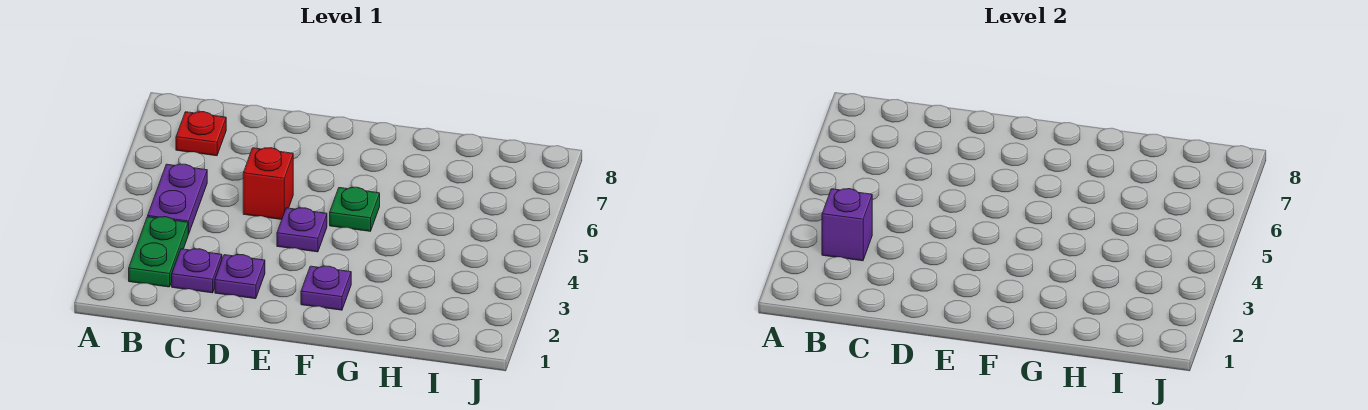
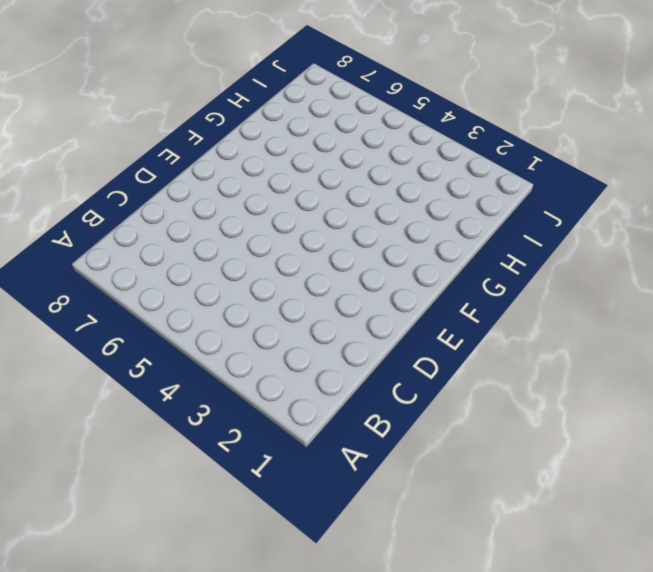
none -> green plate B2:B3 level 1
none -> purple plate B4:B5 level 1

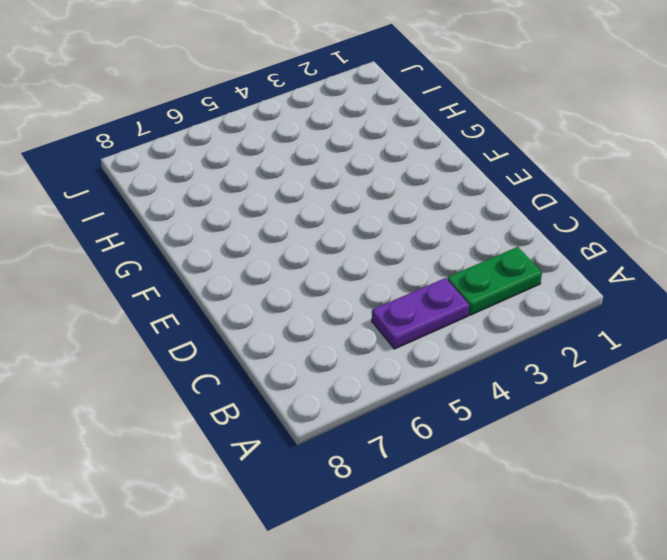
none -> red plate B7 level 1
none -> purple plate C2 level 1

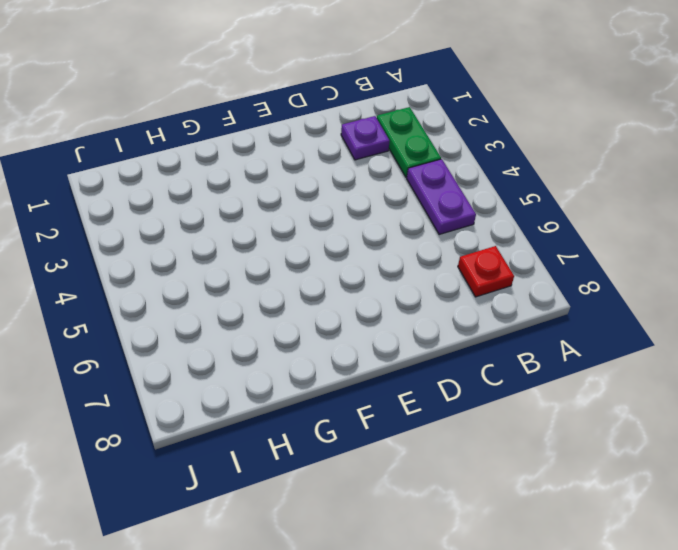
none -> purple plate D2 level 1
none -> red brick D5 level 1

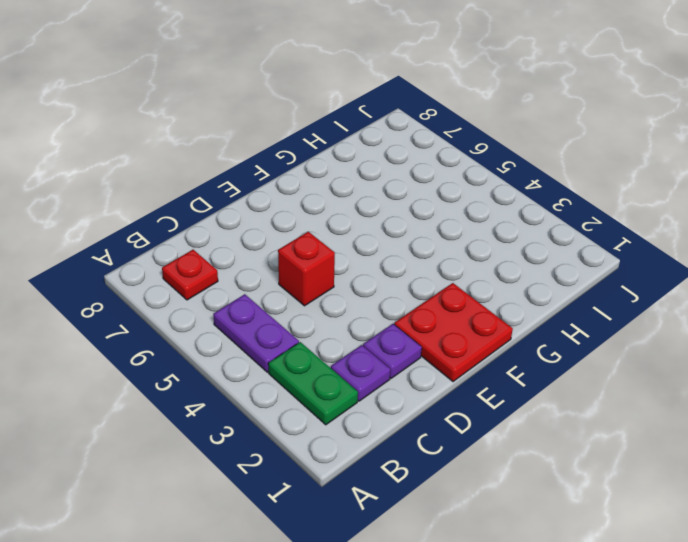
red plate E1:F2 level 1 -> purple plate F2 level 1
none -> purple plate E4 level 1
none -> green plate F5 level 1

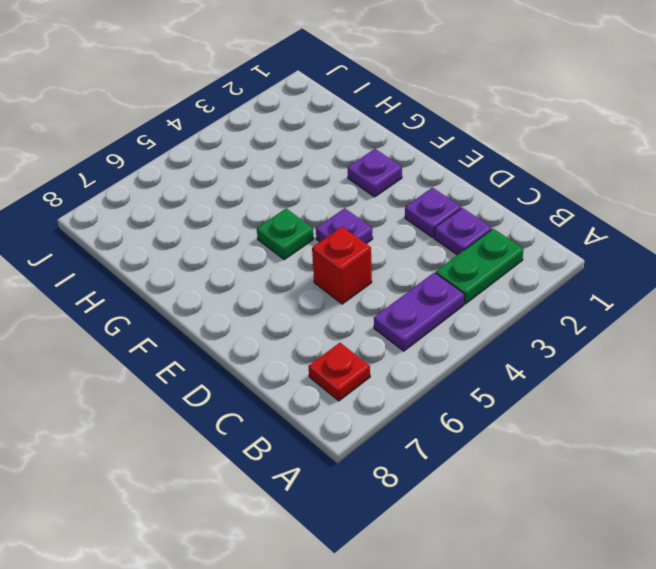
none -> purple brick B3 level 2

